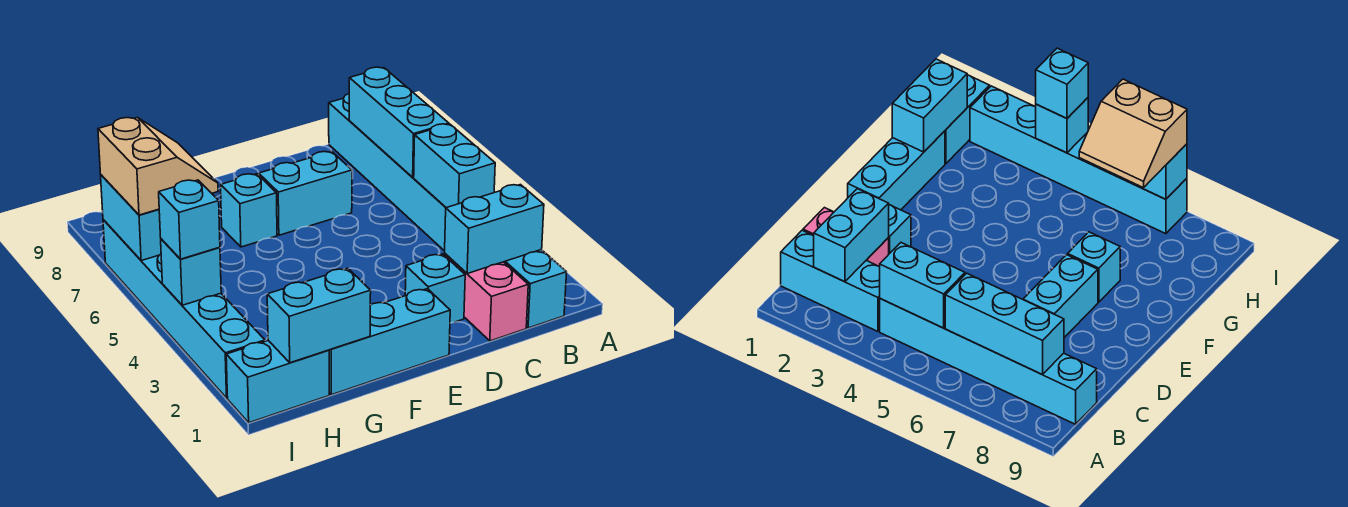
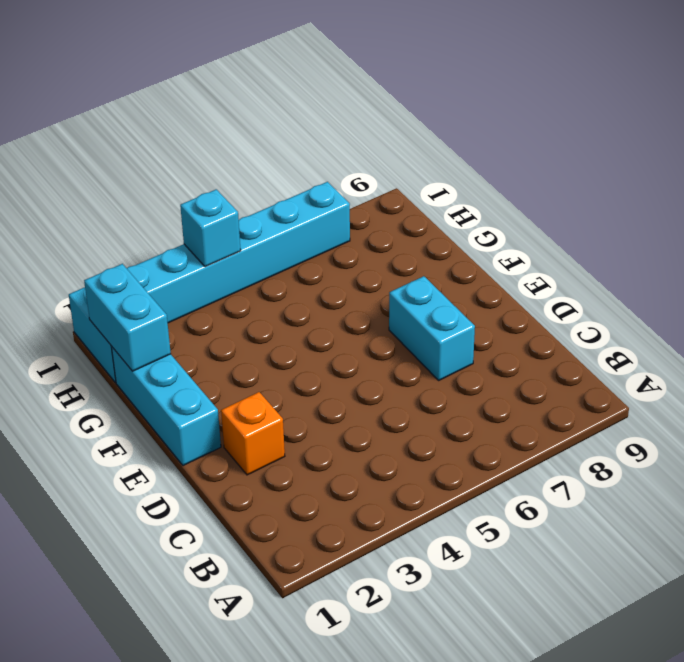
orange brick D2 level 1 -> cyan brick D2 level 1
none -> cyan brick B1:B3 level 1
none -> cyan brick B4:B9 level 1
none -> pink brick C1:C2 level 1

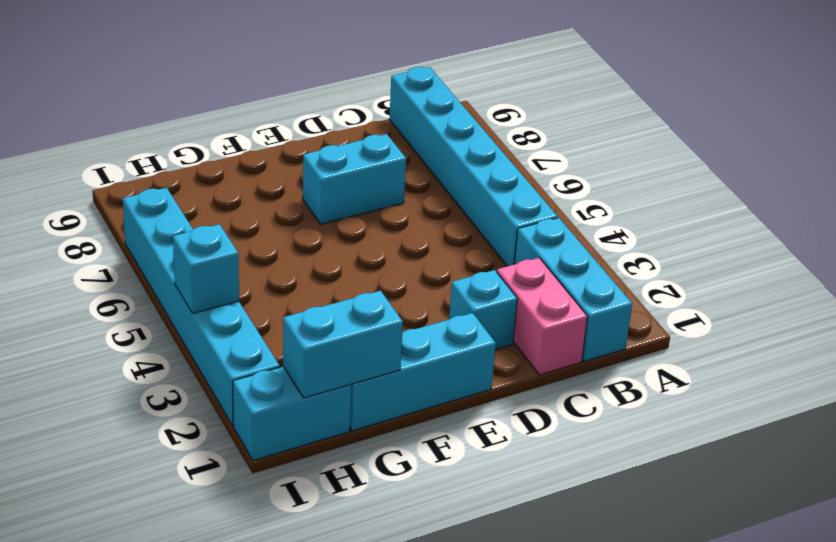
none -> cyan brick F7 level 1
none -> cyan brick B2:C2 level 2
none -> cyan brick B4:B5 level 2

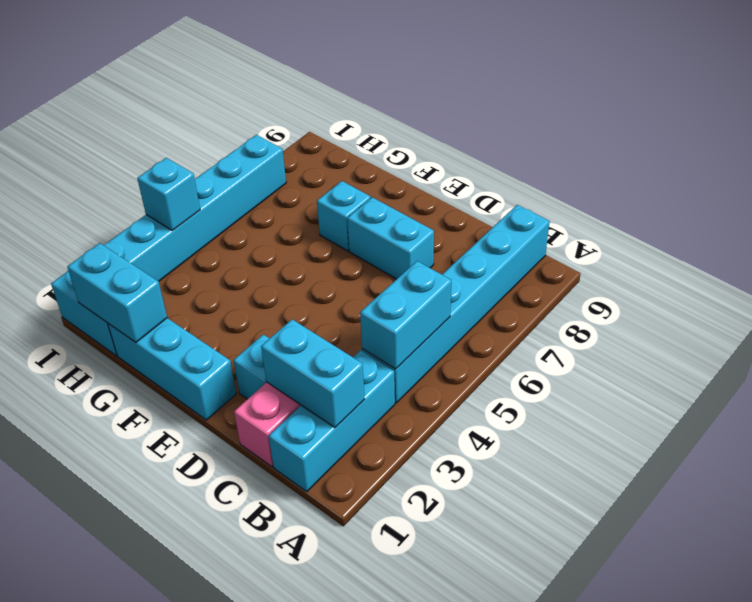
none -> cyan brick B6:B8 level 2
none -> cyan brick I6:I7 level 2
none -> tan slope H6:I7 level 3 top I

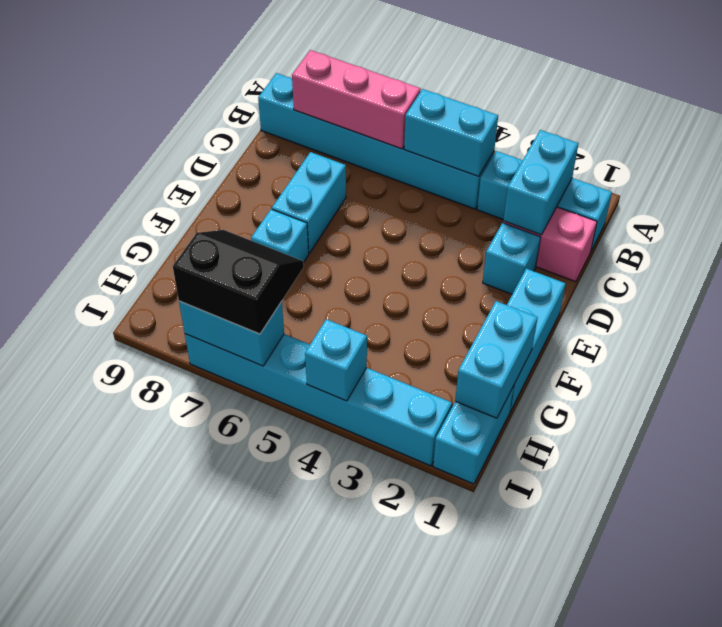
pink brick B6:B8 level 2 -> cyan brick B6:B8 level 2
black slope H6:I7 level 3 top I -> tan slope H6:I7 level 3 top I
none -> cyan brick I4 level 3

